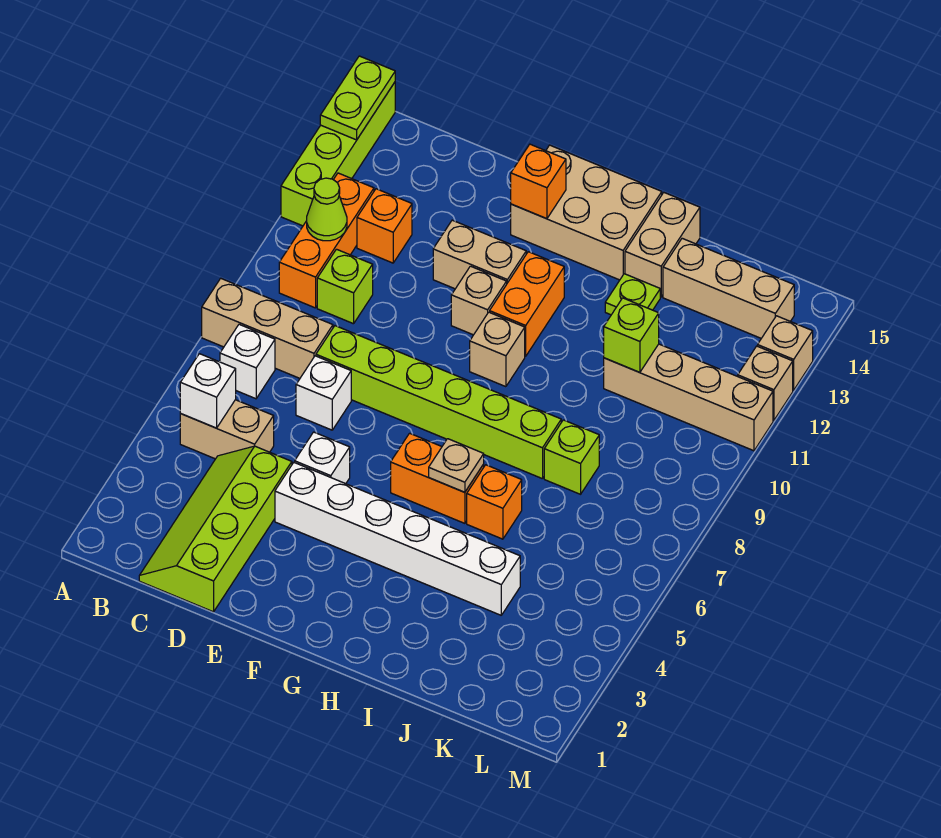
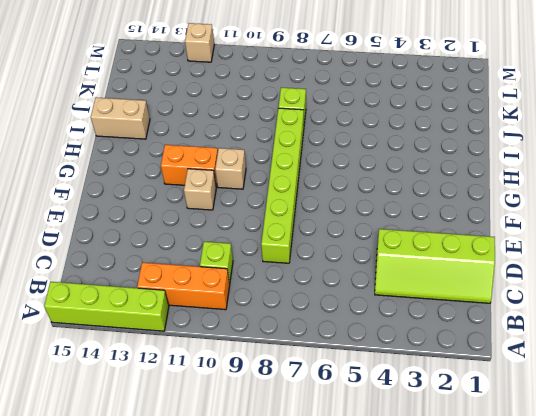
none -> tan brick A8:C8 level 1
none -> tan brick B5:C5 level 1
none -> white brick B7 level 1
none -> orange brick C12 level 1

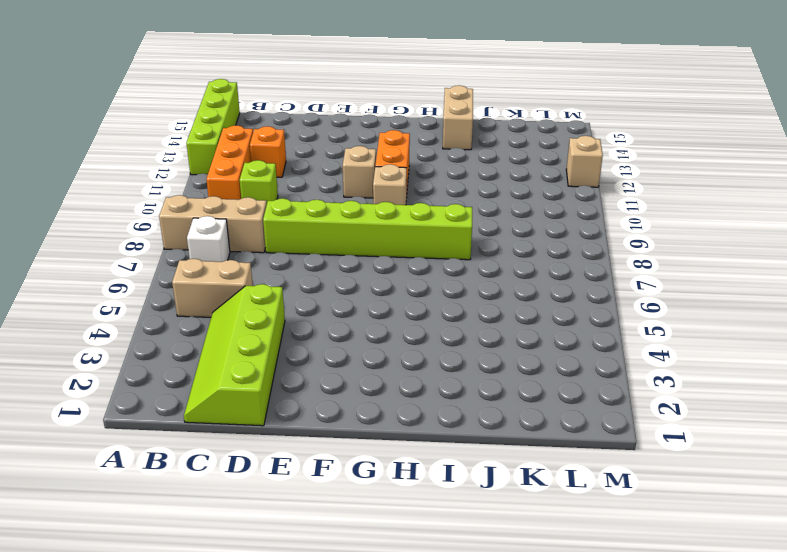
none -> white brick D7 level 1
none -> white brick E4:J4 level 1
none -> white brick E5 level 1
none -> tan brick E12:F12 level 1

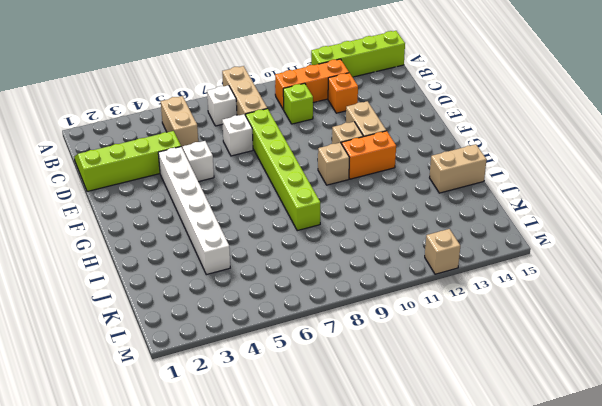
none -> tan brick F14:H15 level 1
none -> orange brick G6:H6 level 1
none -> orange brick I6 level 1
none -> lime plate I13 level 1

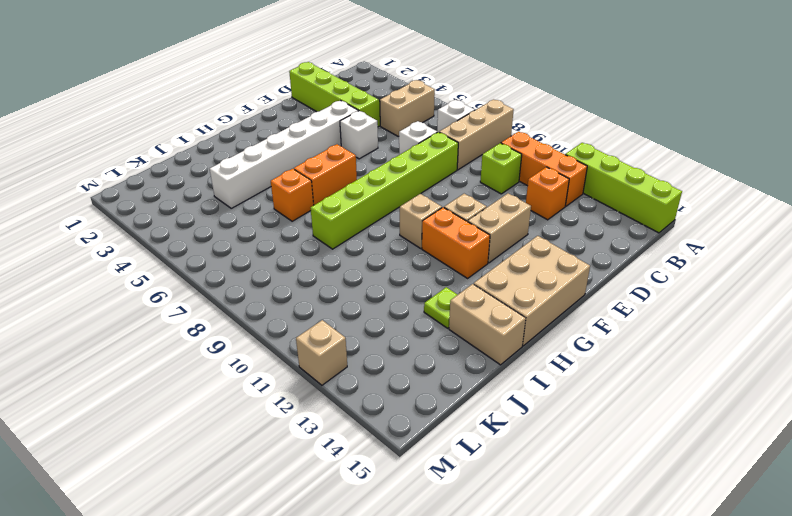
none -> lime brick J8 level 1
none -> tan brick J11:M11 level 1
none -> tan brick J14:L14 level 1
none -> tan brick M13 level 1

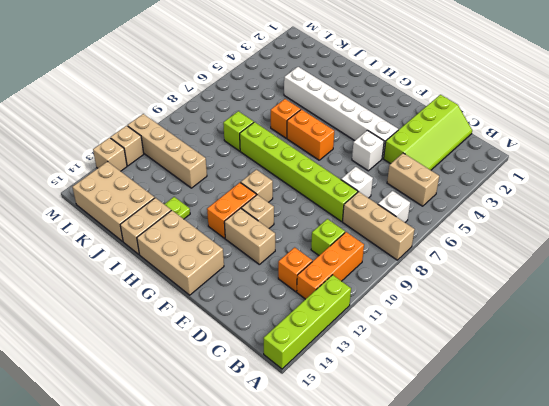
tan brick J14:L15 level 1 -> tan brick J14:L14 level 1
none -> lime plate A14:A15 level 2
none -> white brick B5 level 2
none -> lime cone B11 level 2
none -> orange brick F14 level 2

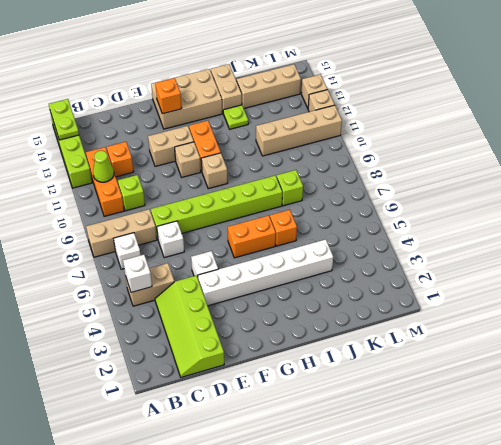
none -> tan plate H6 level 2
none -> lime brick J11 level 2

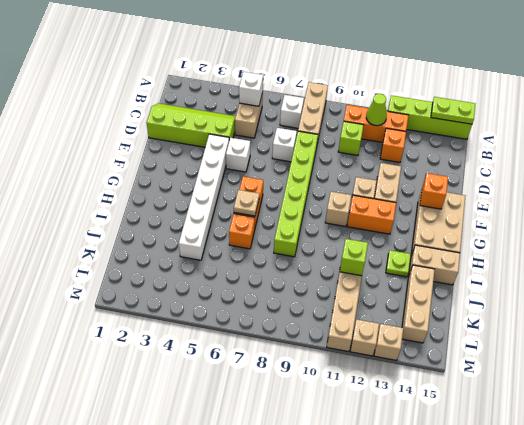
none -> lime brick J8 level 1

